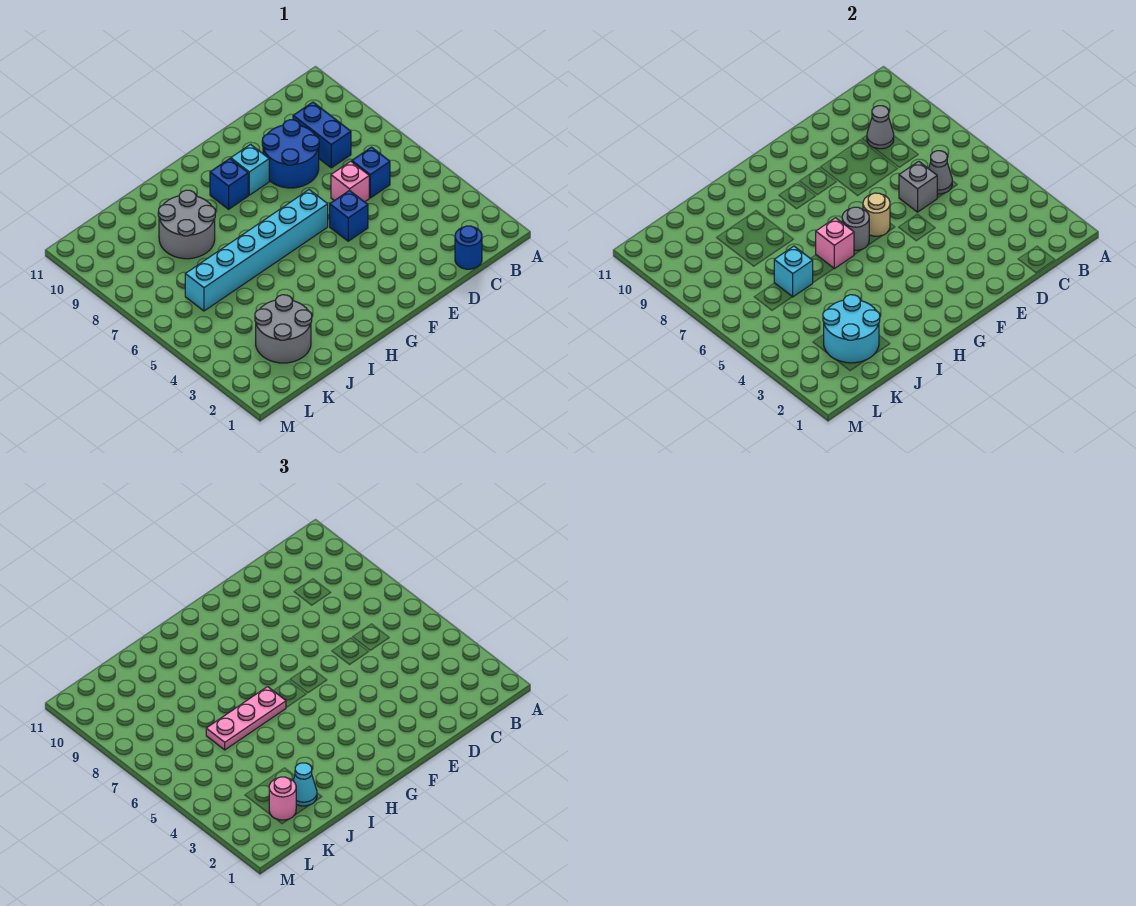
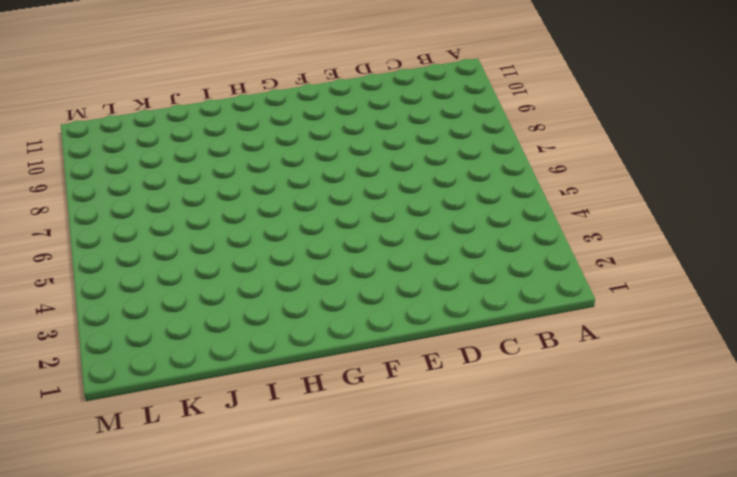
none -> blue round brick C1 level 1
none -> blue brick C6 level 1
none -> blue brick C8:C9 level 1

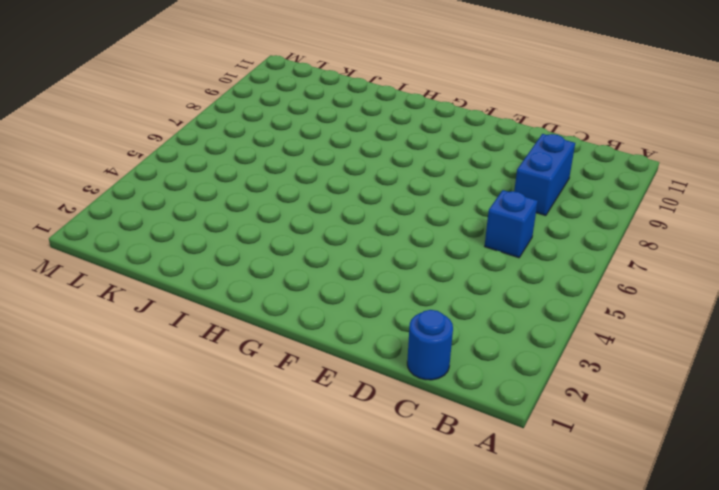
none -> pink brick D6 level 1
none -> blue round brick D8:E9 level 1
none -> blue brick E5 level 1

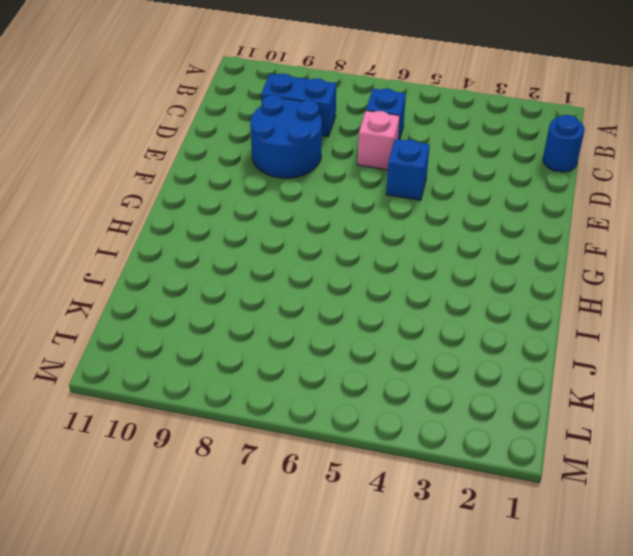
none -> cyan brick F6:K6 level 1
none -> cyan brick F9 level 1
none -> blue brick G9 level 1

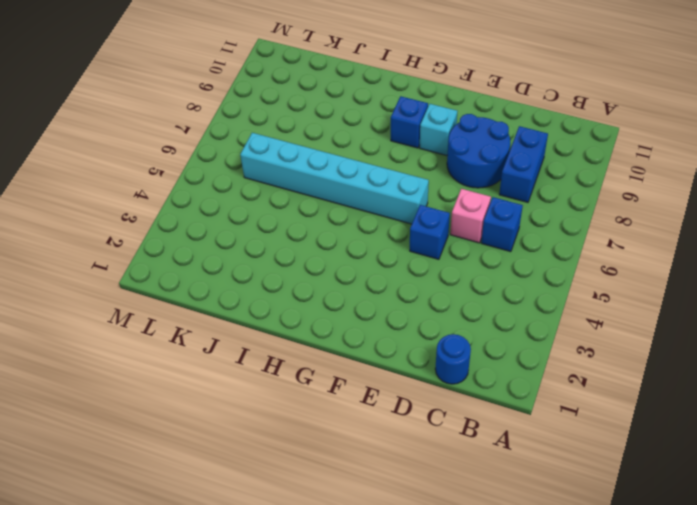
none -> grey round brick I8:J9 level 1
none -> grey round brick J2:K3 level 1
none -> grey cone C6 level 2

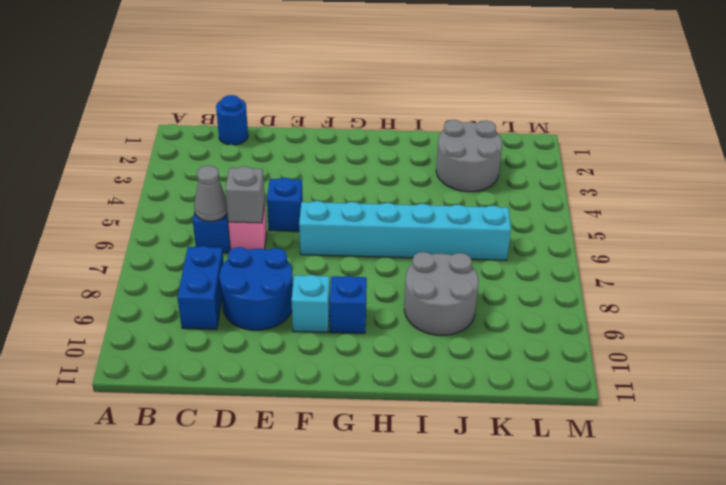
none -> grey cone C9 level 2
none -> tan round brick F6 level 2
none -> grey round brick G6 level 2

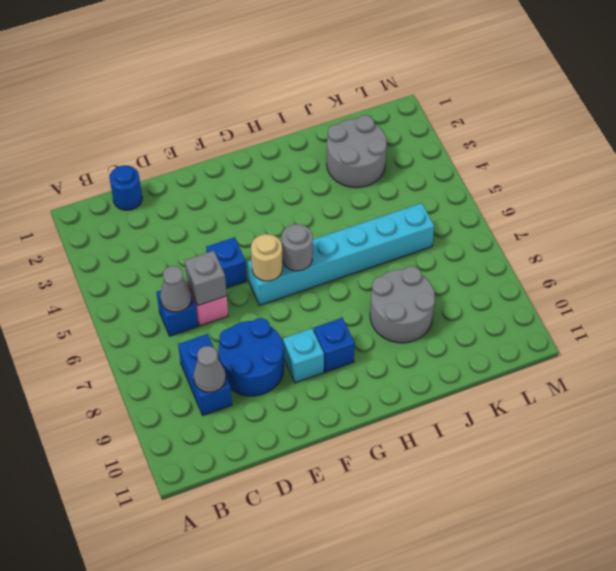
none -> pink brick H6 level 2
none -> cyan round brick J2:K3 level 2
none -> cyan brick J6 level 2

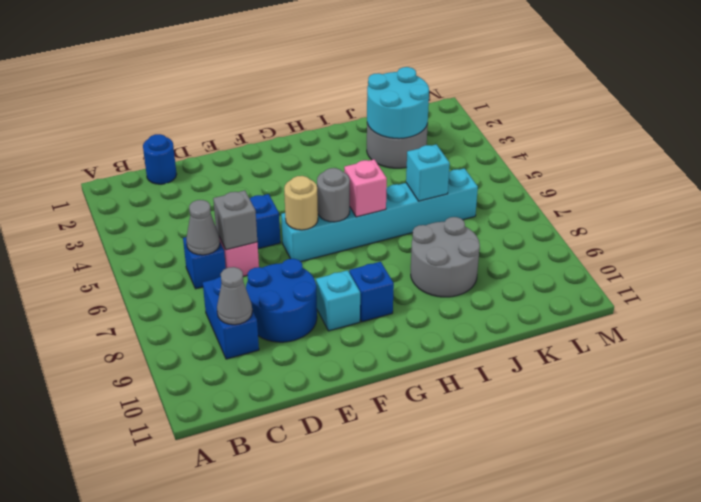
none -> pink plate H6:J6 level 3
none -> cyan cone J2 level 3
none -> pink round brick K2 level 3

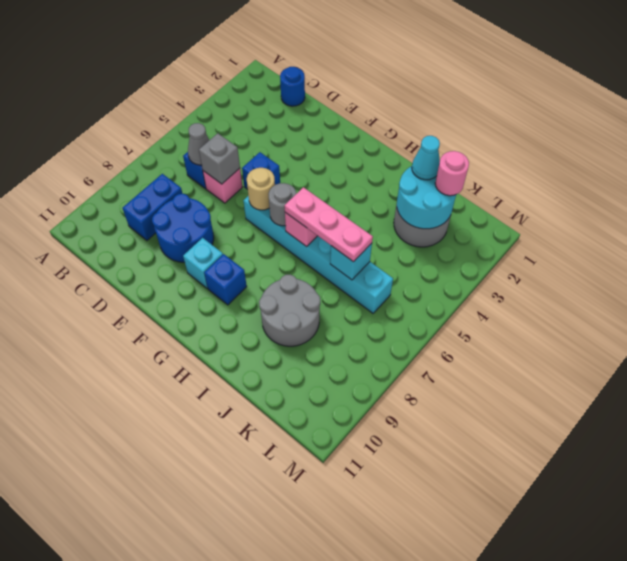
none -> grey cone C9 level 2

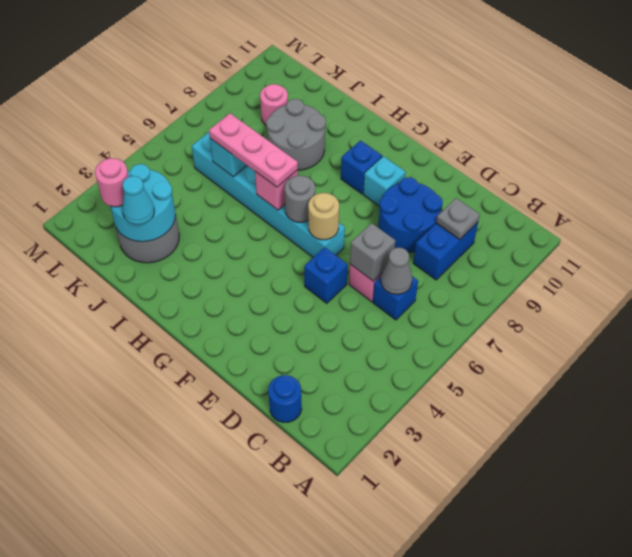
grey plate C9 level 2 -> grey cone C9 level 2
pink round brick K9 level 1 -> none

